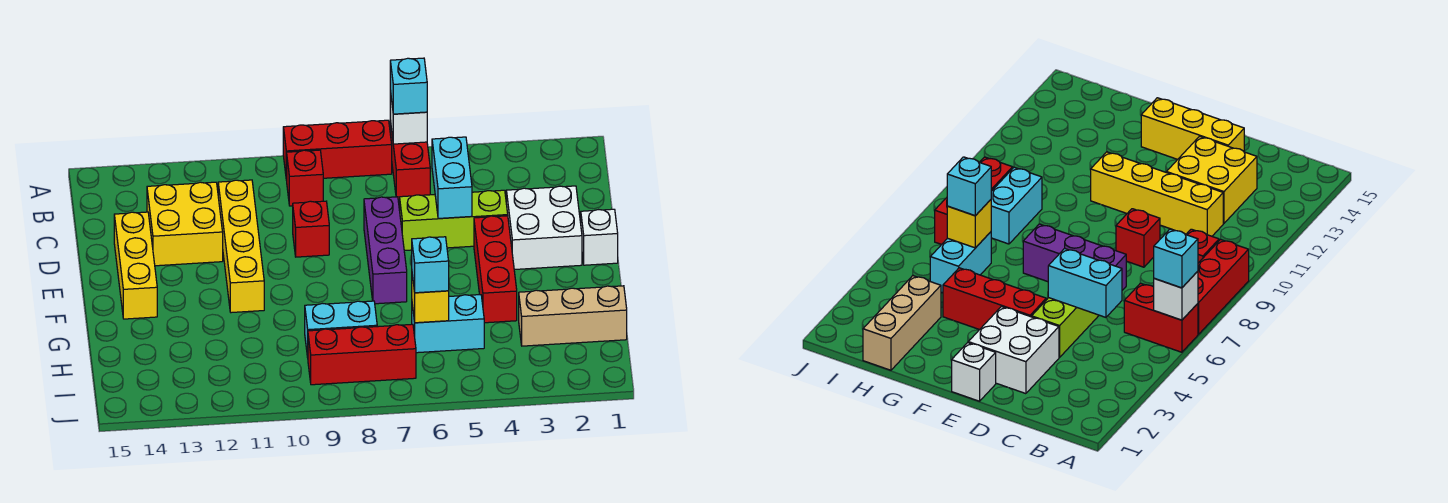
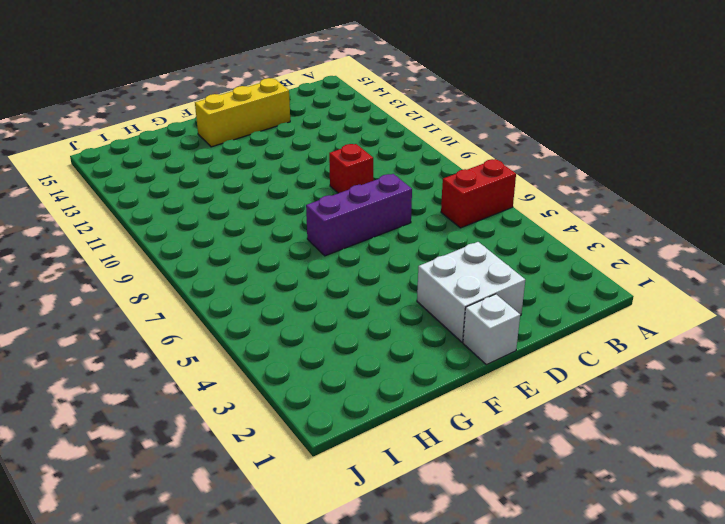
none -> red brick A7:A9 level 1
none -> red brick B9 level 1
none -> yellow brick C11:F11 level 1

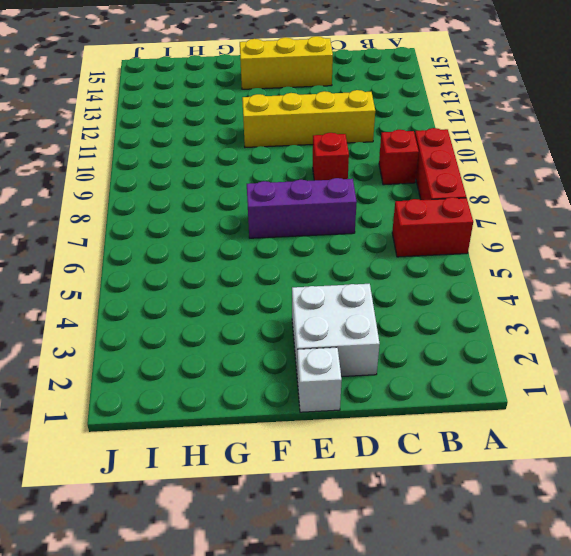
none -> yellow brick C12:D13 level 1
none -> lime brick D4:D6 level 1
none -> red brick E4:G4 level 1

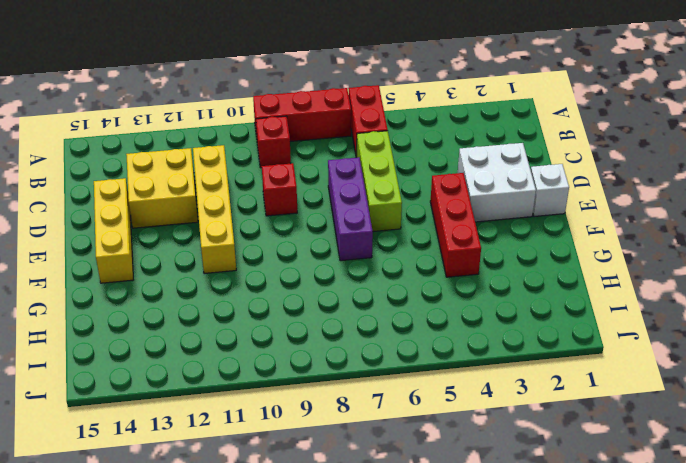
lime brick C6:E6 level 1 -> lime brick D4:D6 level 1
none -> tan brick H1:H3 level 1
none -> cyan brick H5:H6 level 1
none -> cyan brick H8:H9 level 1

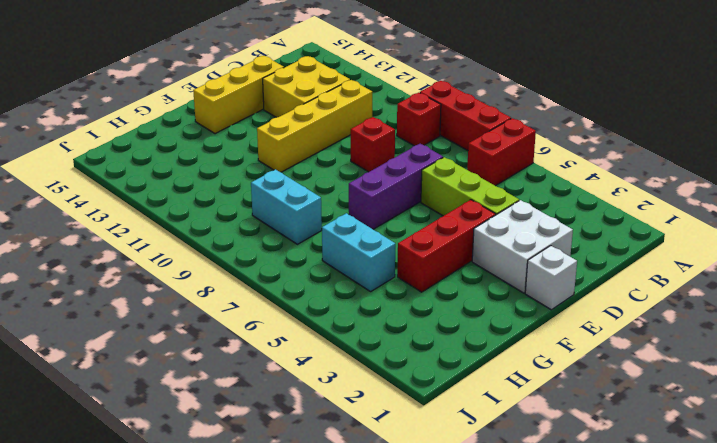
none -> tan brick H1:H3 level 1
none -> red brick I7:I9 level 1
none -> white brick A6 level 2

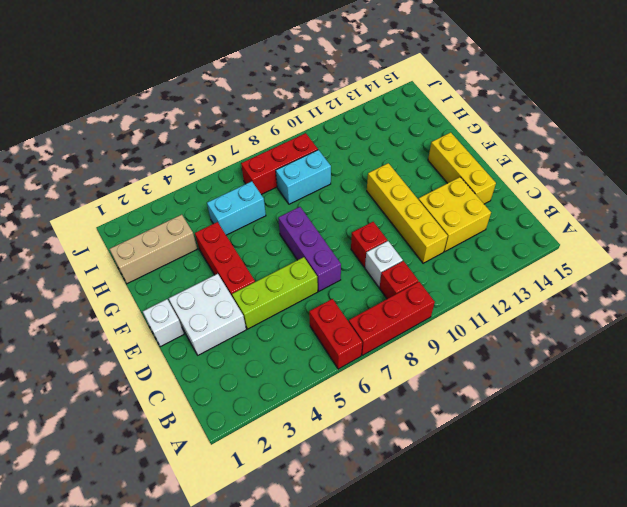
white brick C9 level 1 -> white brick A6 level 2
none -> cyan brick C5:D5 level 2
none -> yellow brick H6 level 2
none -> cyan brick A6 level 3

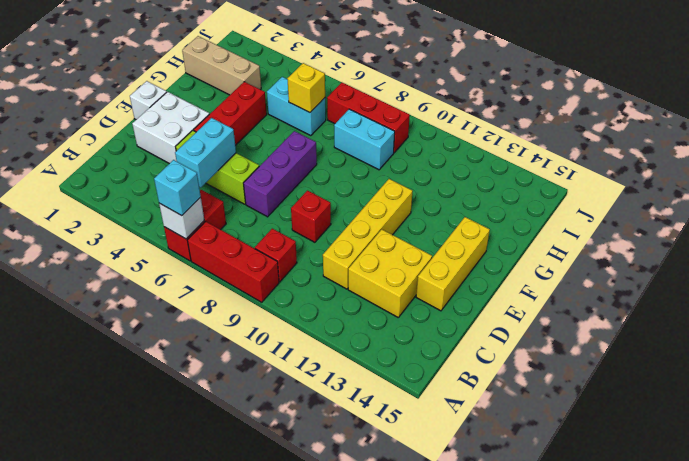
none -> cyan brick H6 level 3

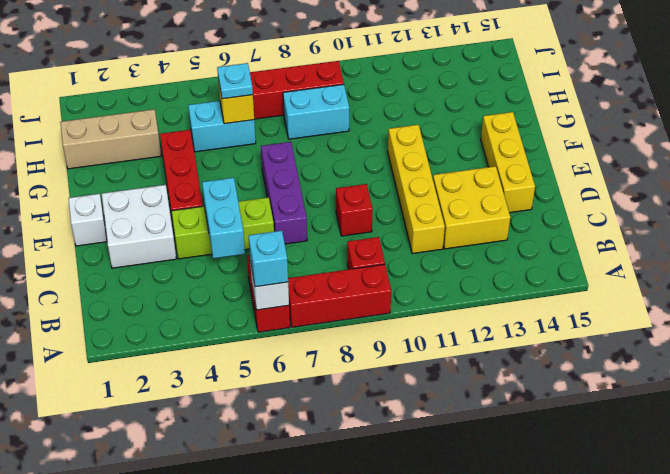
cyan plate H6 level 3 -> cyan brick H6 level 3

